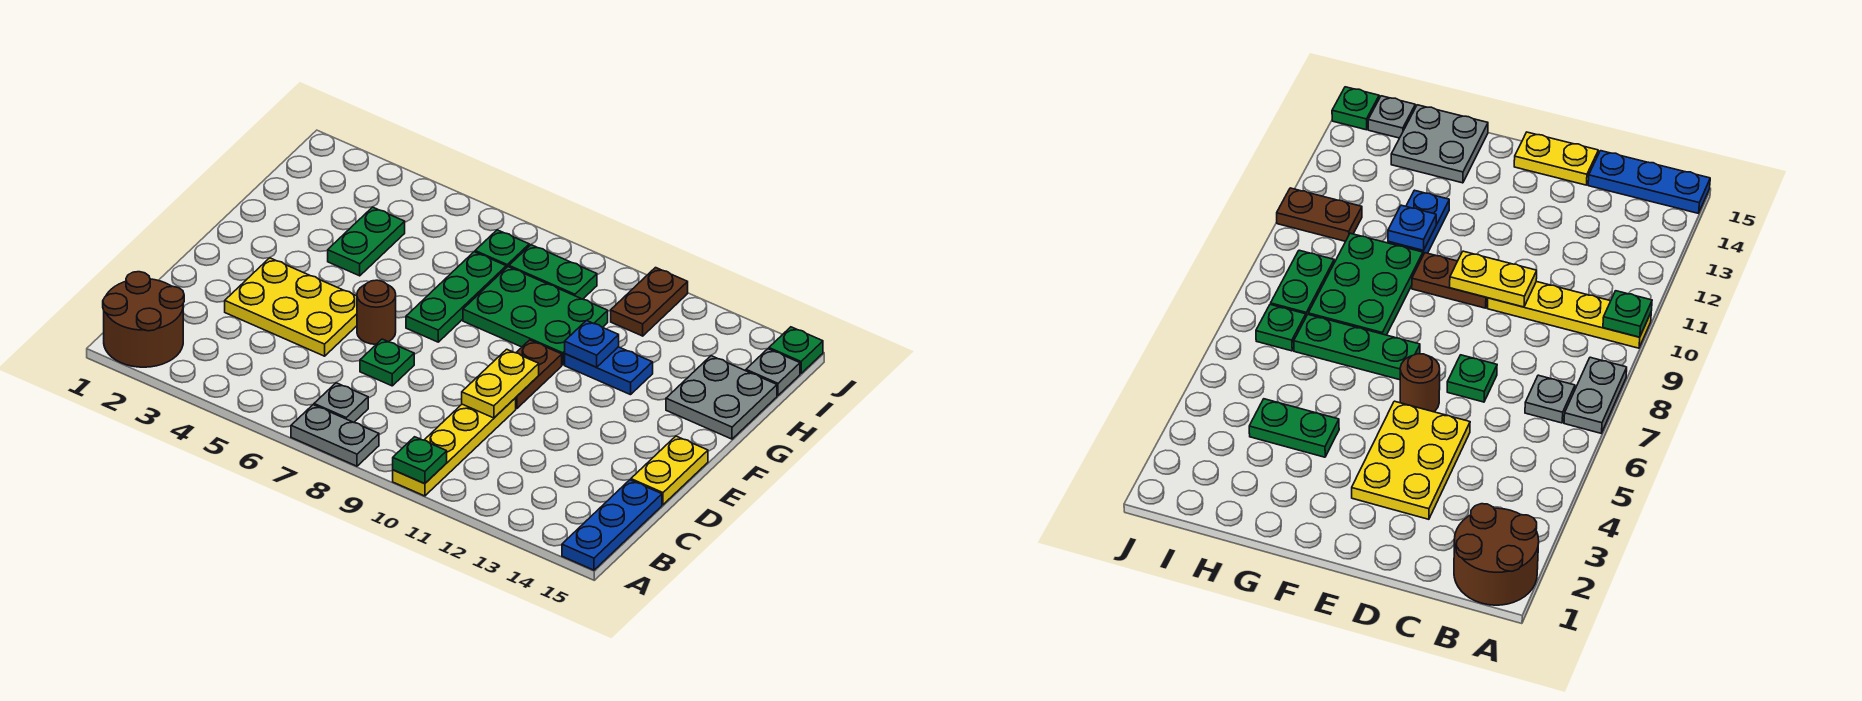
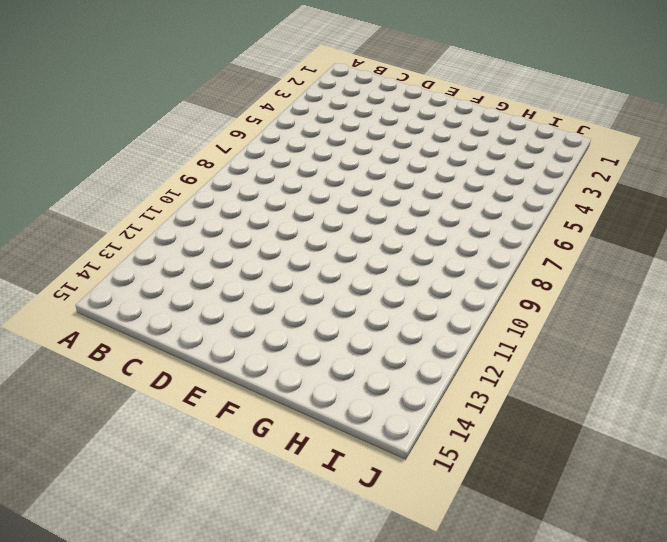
none -> brown round brick A1:B2 level 1
none -> grey plate A7:A8 level 1
none -> yellow plate A10:D10 level 1

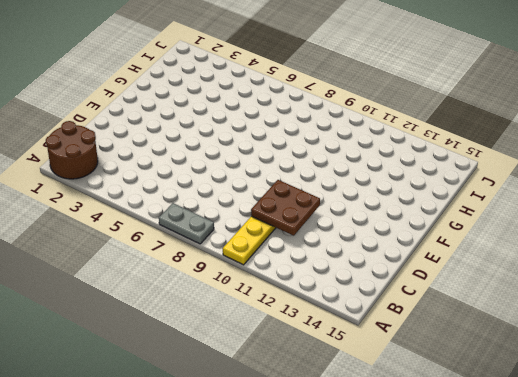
brown plate C10:D11 level 2 -> yellow plate D10:E10 level 2
none -> blue plate A15:C15 level 1
none -> grey plate B7 level 1
none -> yellow plate D3:E5 level 1

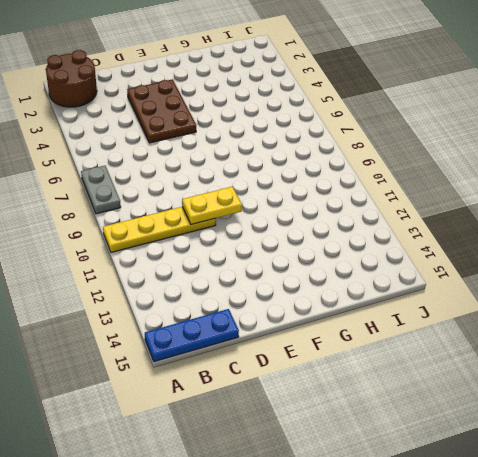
brown plate D3:E5 level 1 -> yellow plate D3:E5 level 1
none -> grey plate B7 level 1
none -> green plate D7 level 1
none -> yellow plate D15:E15 level 1

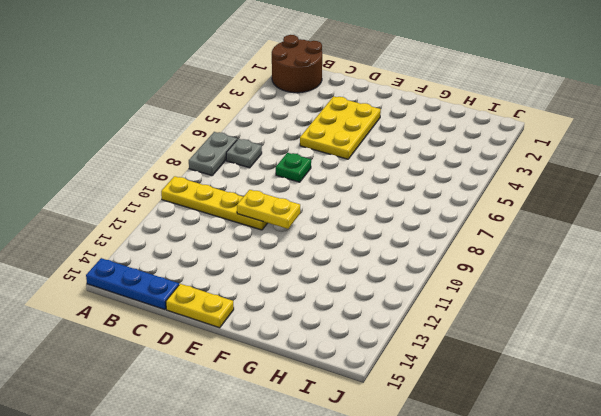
none -> brown round brick E6 level 1
none -> brown plate E10:F10 level 1
none -> green plate F7:H7 level 1

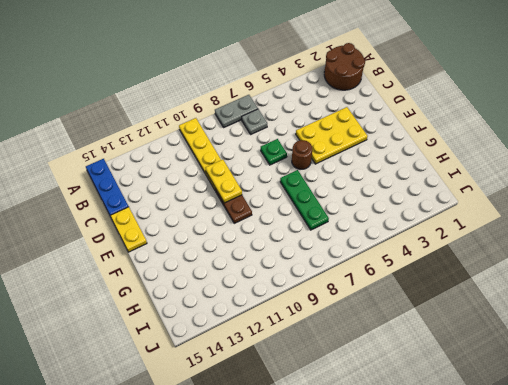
none -> green plate G4:H4 level 1
none -> green plate G8:H10 level 1
none -> blue plate G11:G12 level 1

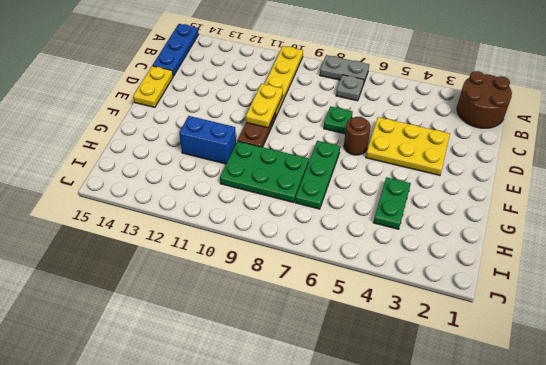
blue brick G11:G12 level 1 -> blue plate G11:G12 level 1
none -> grey plate G14:H15 level 1
none -> green plate I7 level 1
none -> green plate I8:I9 level 1

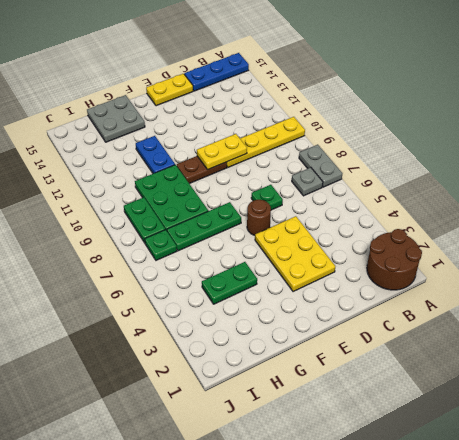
none -> brown plate I11:J11 level 1
none -> grey plate I15 level 1
none -> green plate J15 level 1

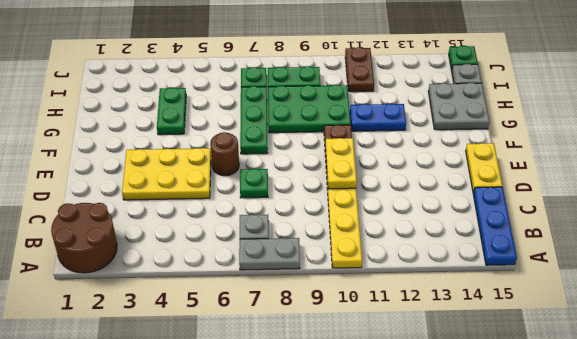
none -> green plate A10 level 2
none -> blue plate G11 level 2

